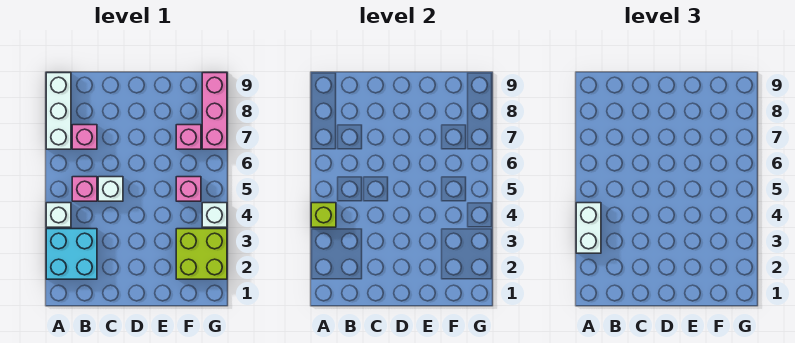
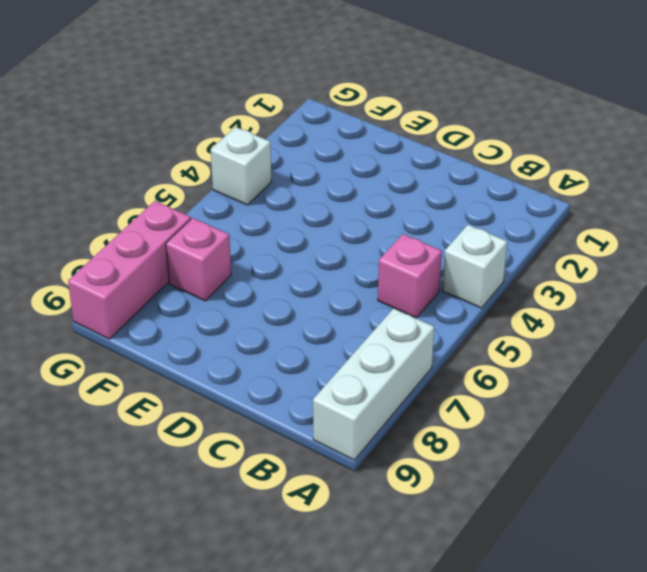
none -> cyan brick A2:B3 level 1
none -> pink brick B7 level 1
none -> white brick C5 level 1

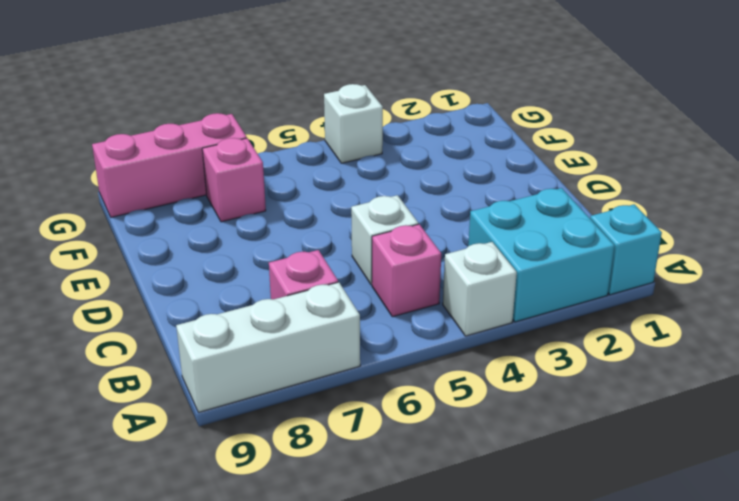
cyan brick A1 level 1 -> none
none -> lime brick F2:G3 level 1
none -> pink brick F5 level 1
none -> lime brick A4 level 2

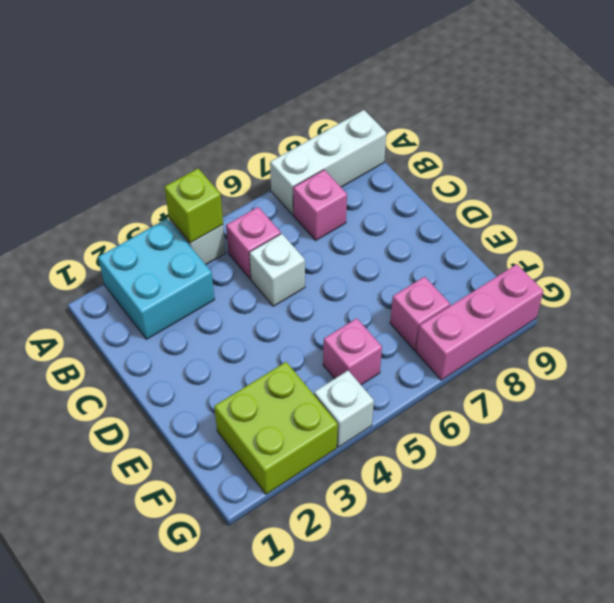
none -> white brick A3:A4 level 3

